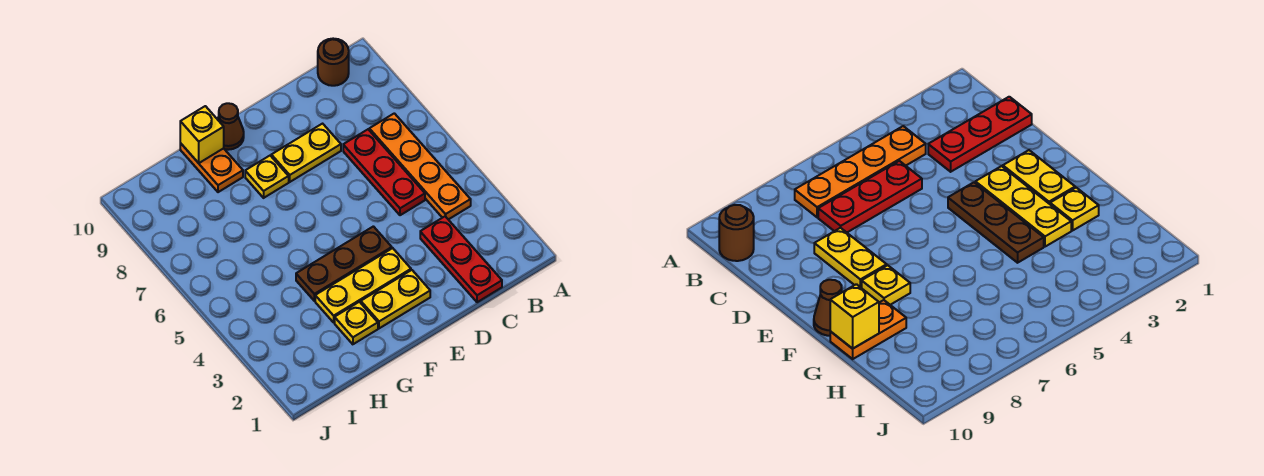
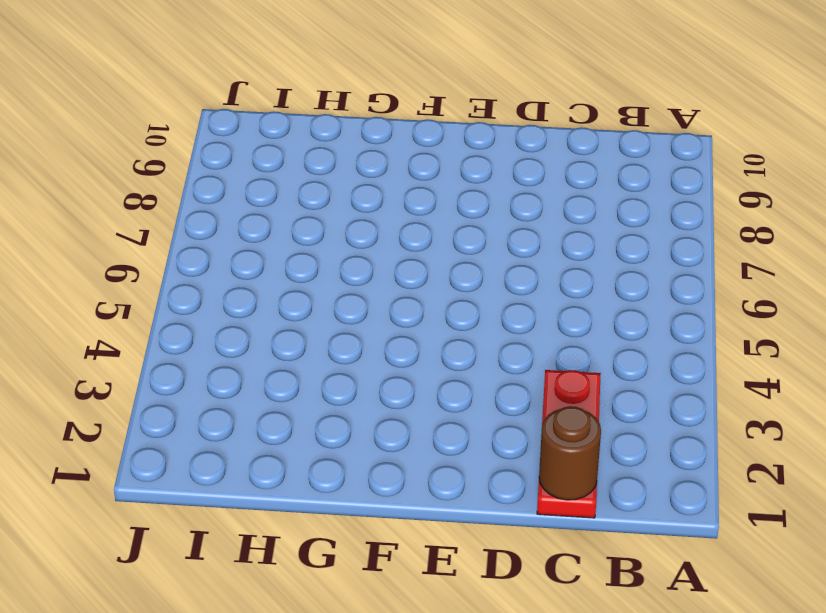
brown round brick C1 level 2 -> brown round brick B10 level 1
none -> orange plate B4:B7 level 1
none -> red plate C5:C7 level 1
none -> yellow plate D8:E8 level 1

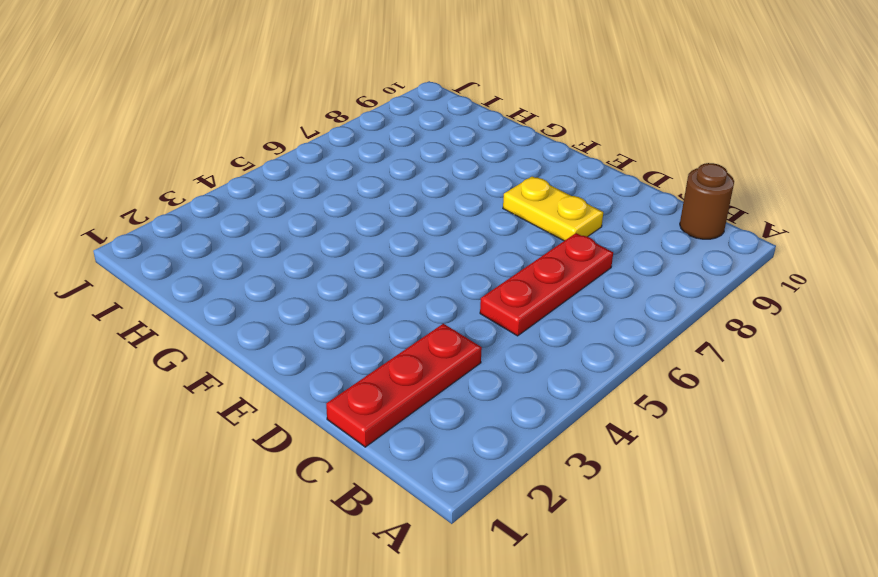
none -> orange plate B4:B7 level 1
none -> yellow plate E2:F2 level 1
none -> yellow plate E3:G3 level 1

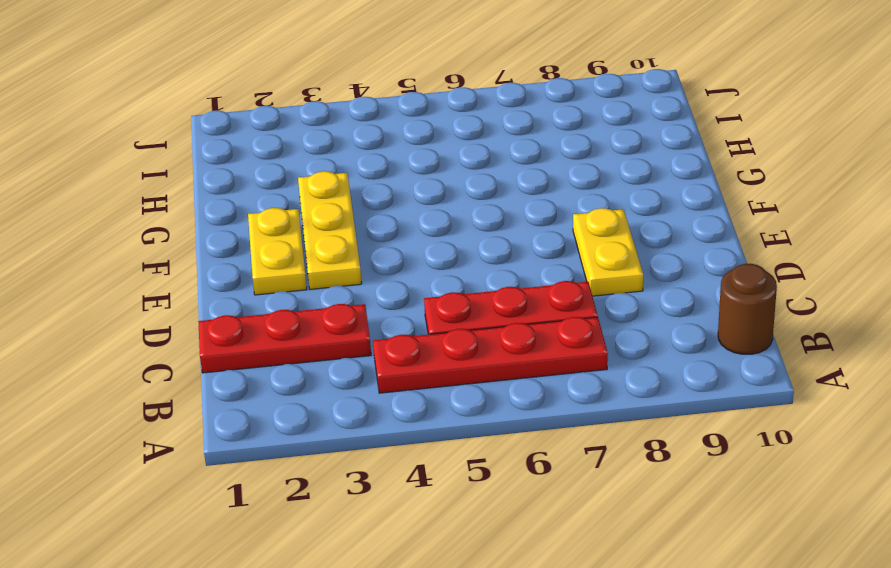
red plate B4:B7 level 1 -> orange plate B4:B7 level 1
none -> brown plate E4:G4 level 1
none -> yellow plate F8 level 1
none -> brown cone F10 level 1

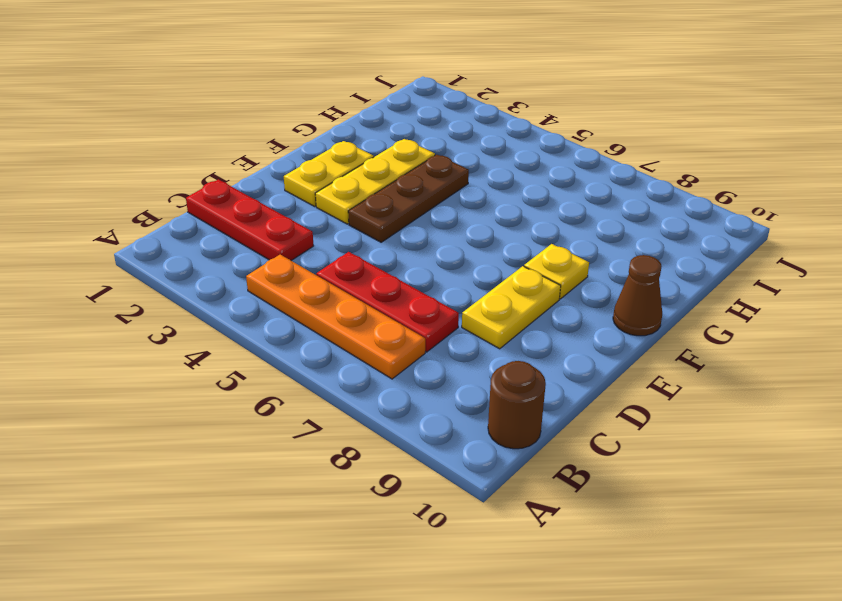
none -> yellow plate G2 level 1
none -> orange plate G9:G10 level 1
none -> yellow brick G10 level 2

